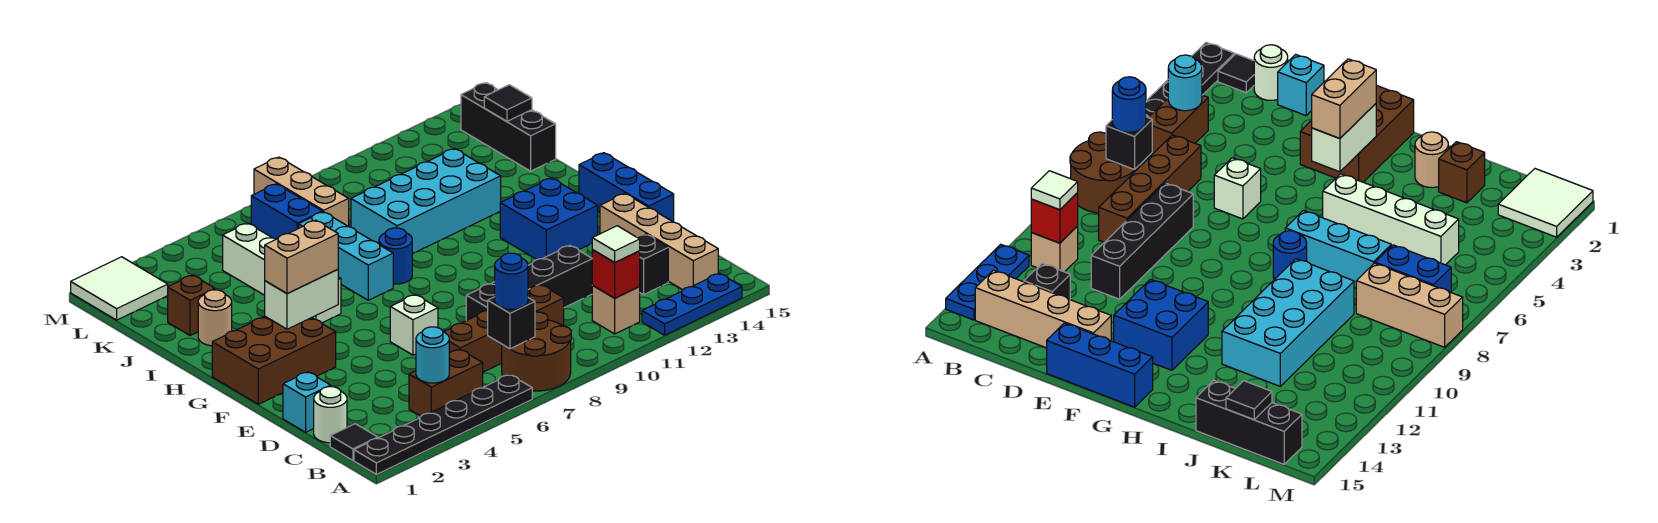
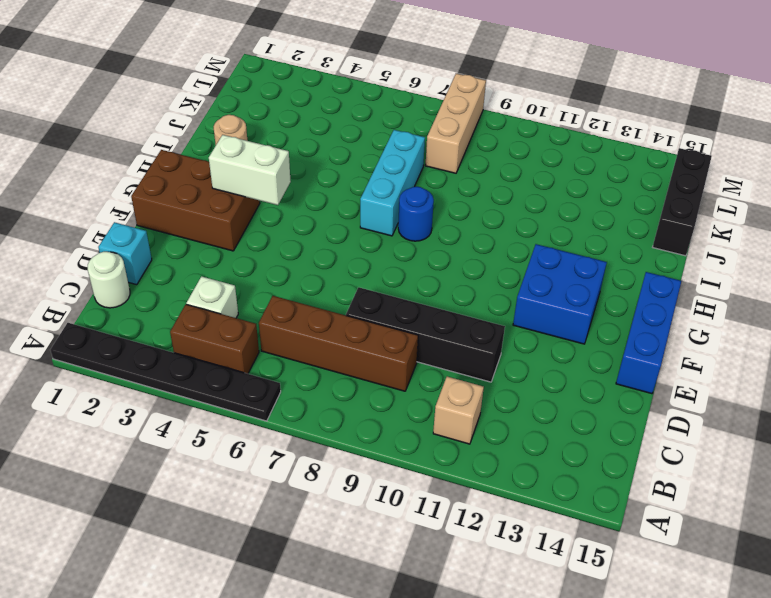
white brick C4 level 1 -> white brick E6 level 1
none -> brown round brick A7:B8 level 1
none -> blue plate A12:A14 level 1
none -> black tile B1 level 1
none -> tan brick B14:E14 level 1

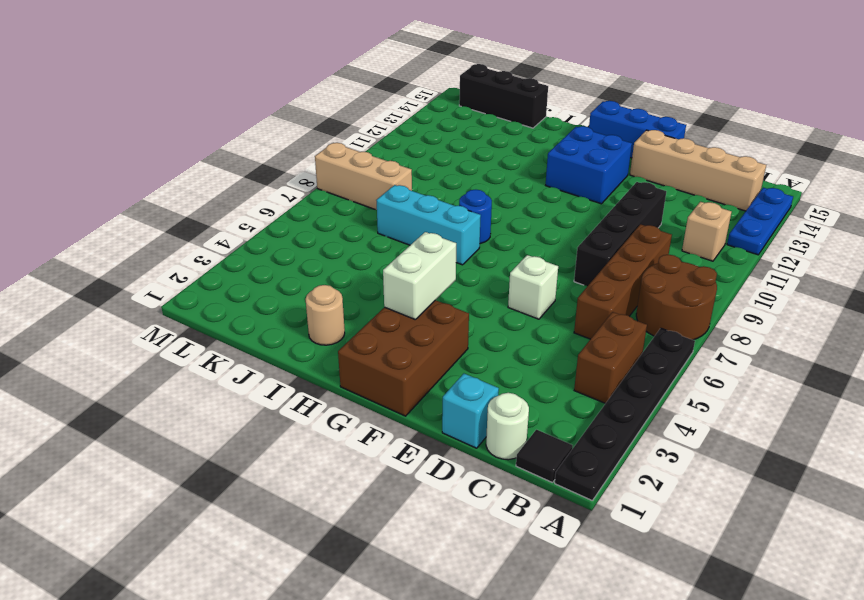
none -> black brick C13 level 1
none -> white brick H5:K5 level 1
none -> cyan brick I9:J12 level 1
none -> brown brick J2 level 1

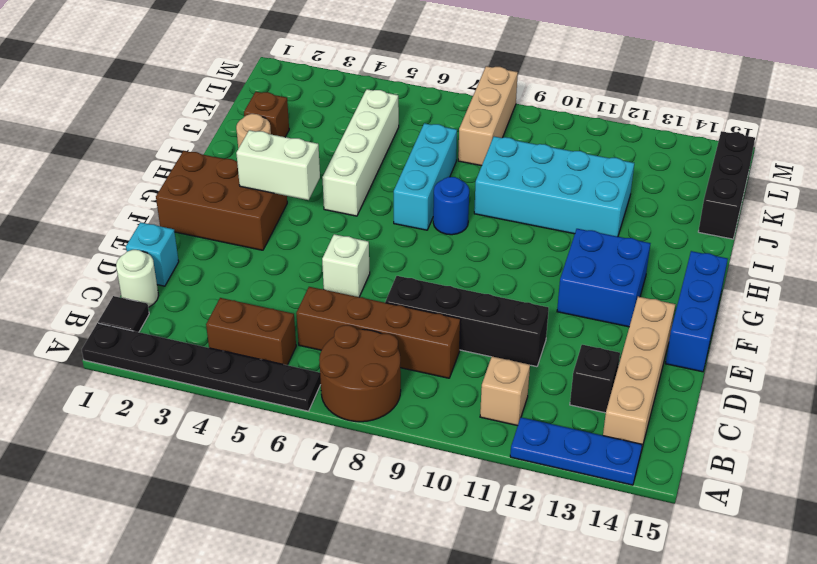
none -> blue brick K7:L7 level 1
none -> white tile L1:M2 level 1
none -> cyan round brick B4 level 2
none -> black brick B7 level 2

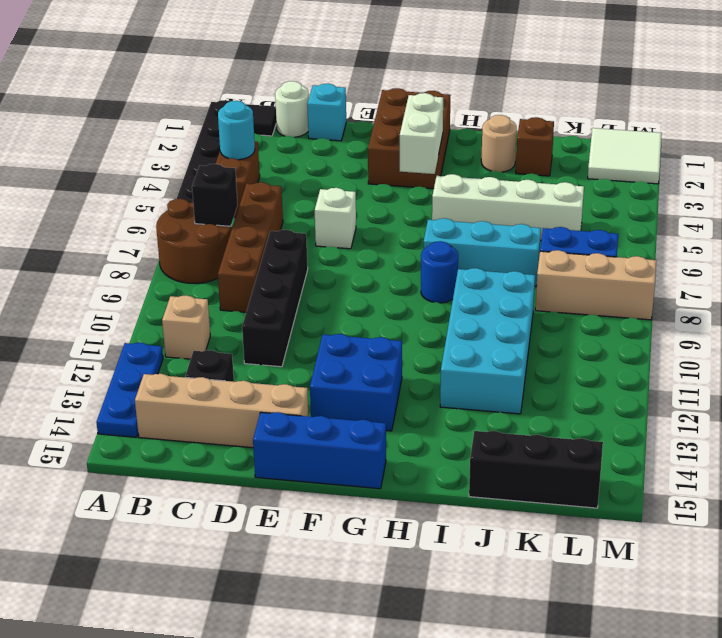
none -> red brick B11 level 2
none -> black tile K15 level 2
none -> blue round brick B7 level 3
none -> white tile B11 level 3

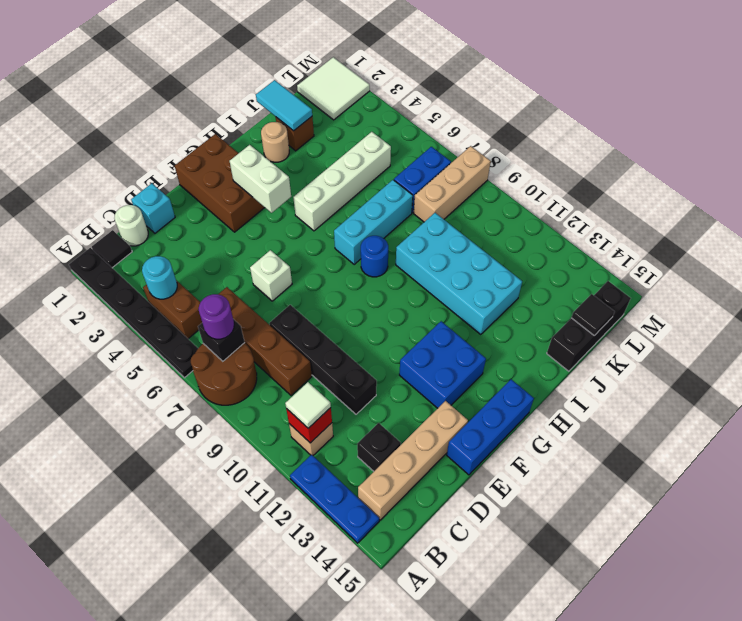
purple round brick B7 level 3 -> blue round brick B7 level 3
cyan tile J1:J2 level 2 -> none
none -> tan brick G3:G4 level 3

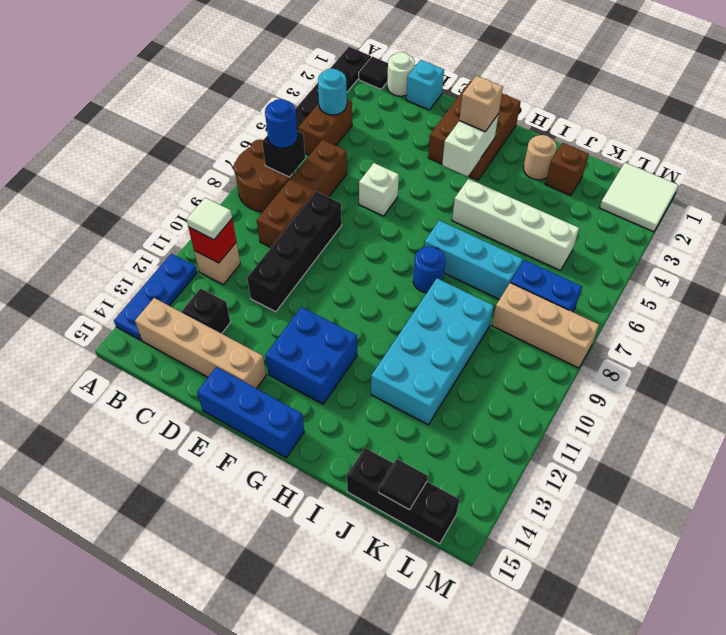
tan brick G3 level 3 -> tan brick G3:G4 level 3

